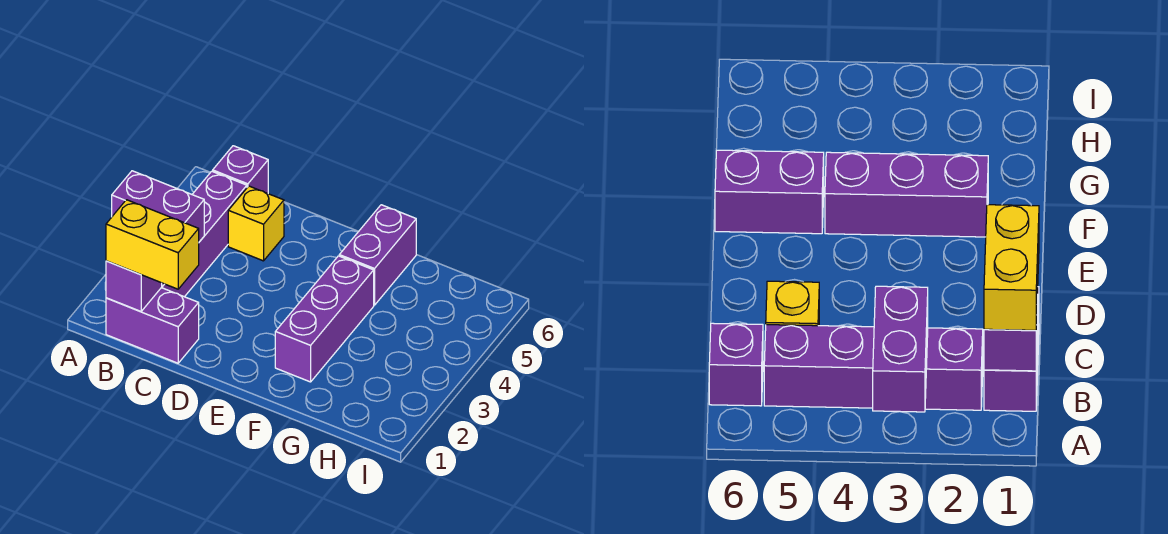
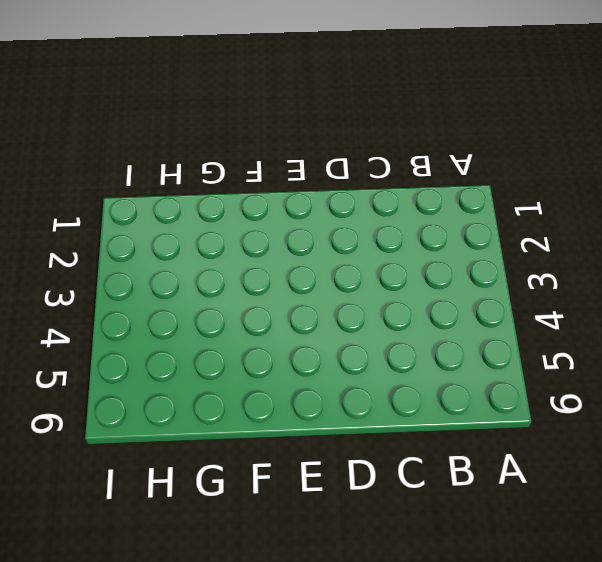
none -> purple brick B1:C1 level 1
none -> purple brick B2:B5 level 1

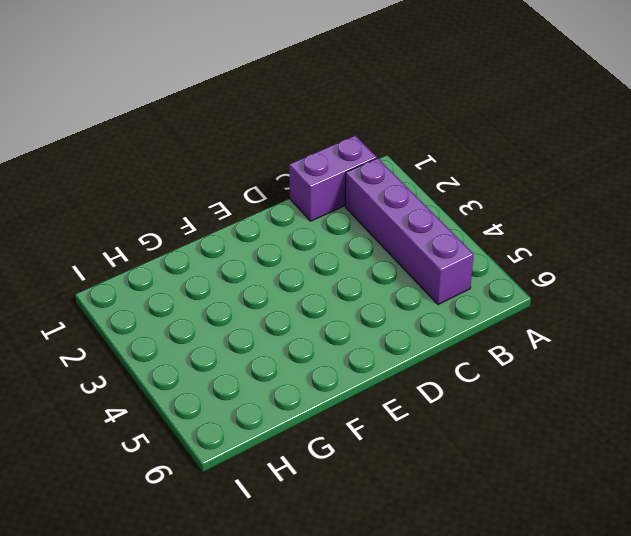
none -> purple brick B6 level 1
none -> yellow brick C5 level 1

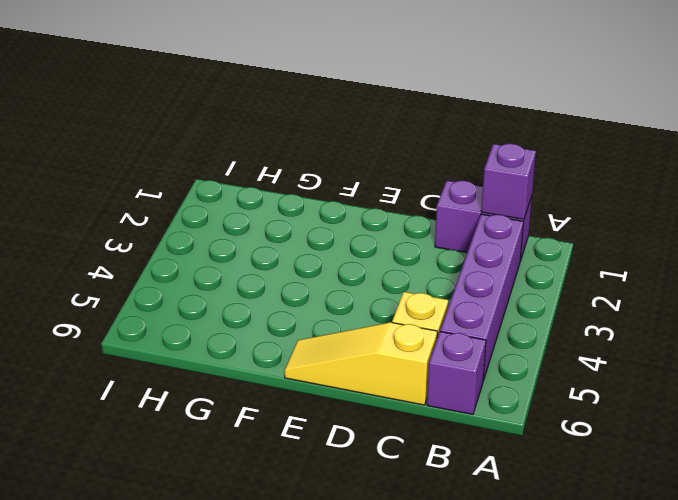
yellow slope C6:E6 level 1 top C -> none
none -> purple brick F2:F4 level 1
none -> purple brick F5:F6 level 1

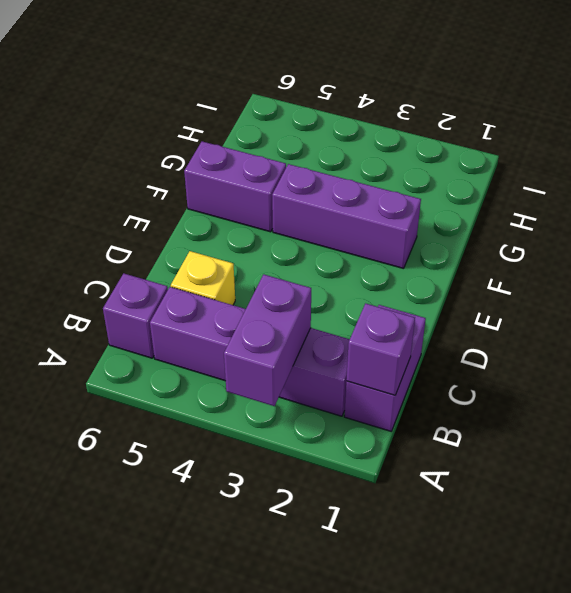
none -> yellow brick B1:C1 level 3

